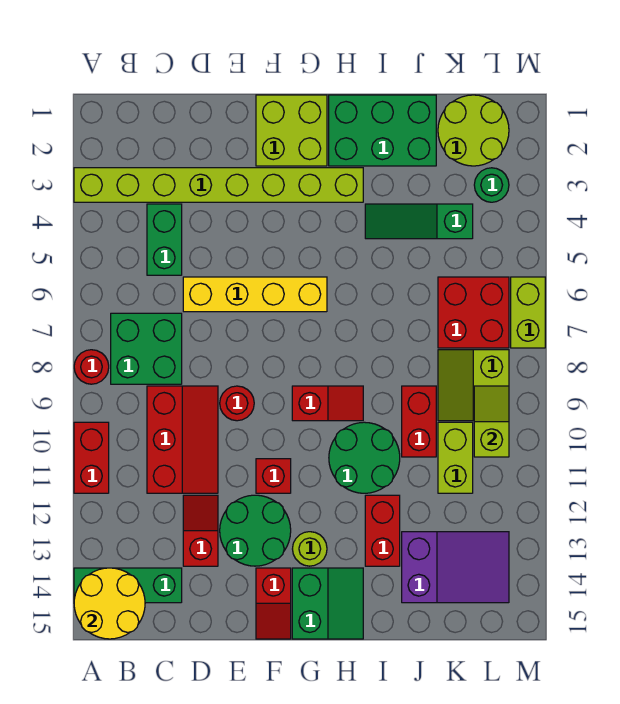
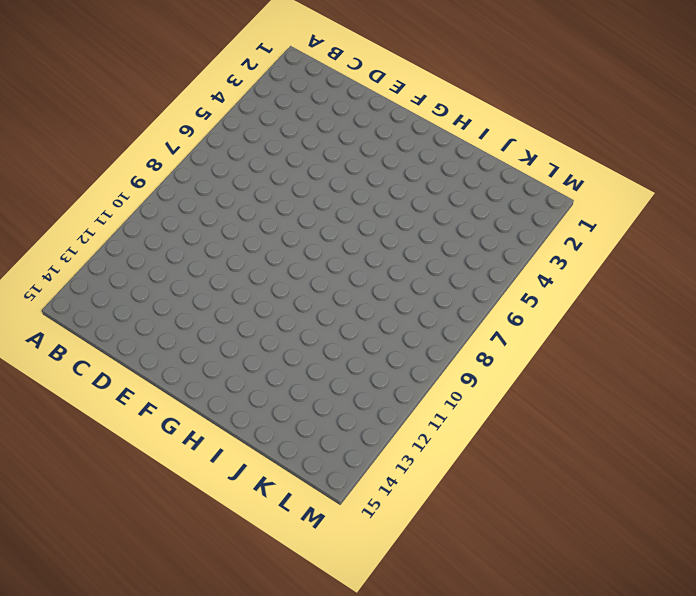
none -> lime brick A3:H3 level 1
none -> red round brick A8 level 1
none -> red brick A10:A11 level 1
none -> green brick A14:C14 level 1

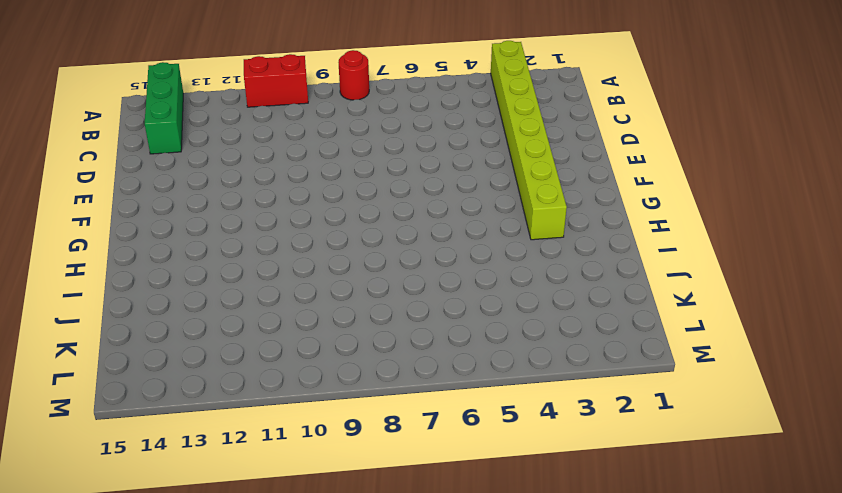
none -> green brick B7:C8 level 1
none -> green brick C4:C5 level 1
none -> red slope C9:D11 level 1 top C
none -> yellow brick D6:G6 level 1

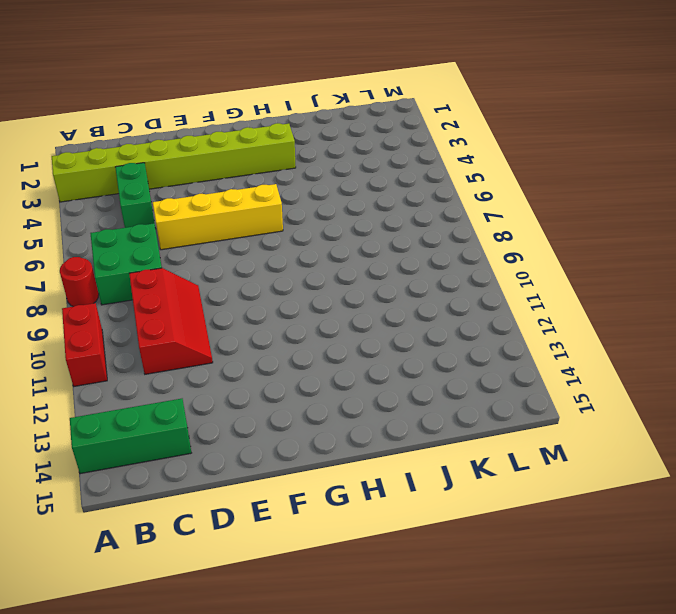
none -> red slope D12:D13 level 1 top 13
none -> red round brick E9 level 1
none -> green round brick E12:F13 level 1
none -> lime brick F1:G2 level 1

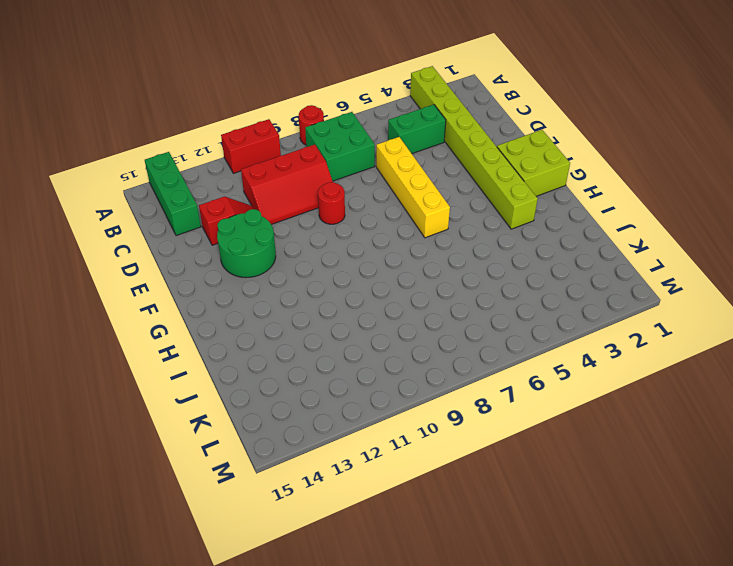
none -> red brick F11 level 1
none -> red slope F14:F15 level 1 top 14
none -> red slope G9:H9 level 1 top G
none -> lime round brick G13 level 1

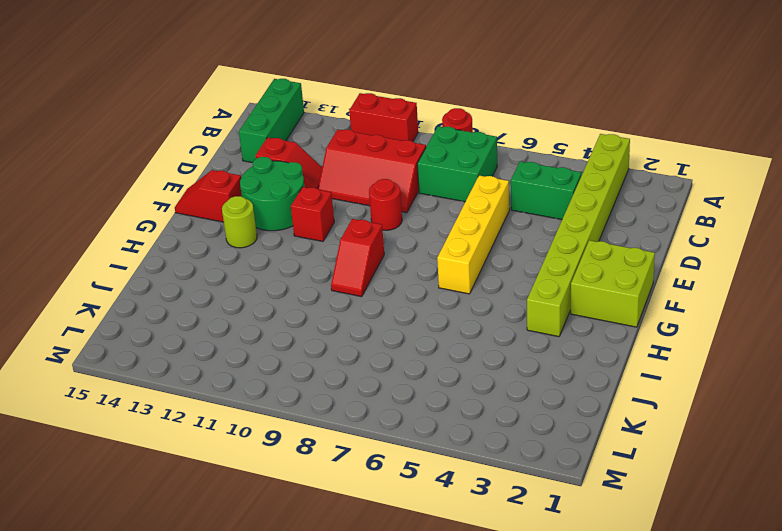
none -> green slope G14:H15 level 1 top G
none -> green brick H1:J2 level 1
none -> green round brick H10:I11 level 1
none -> green slope I4:K4 level 1 top K

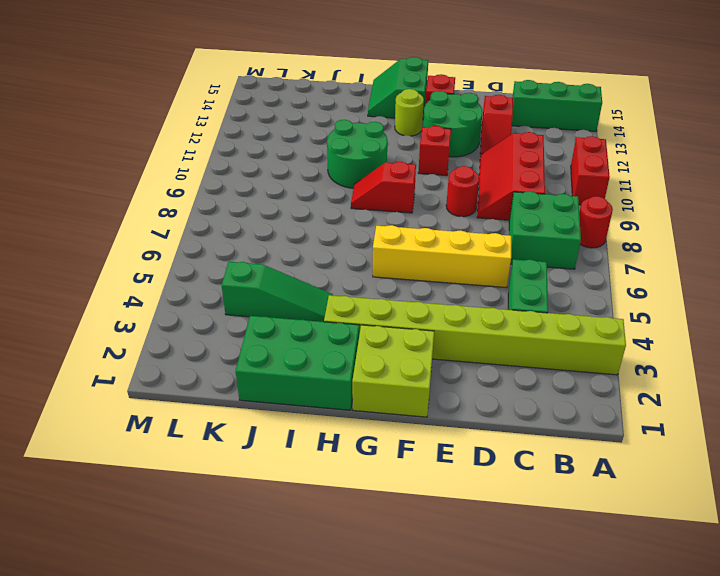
none -> red brick I12:I13 level 1
none -> red brick J9:J10 level 1
none -> purple slope J13:L14 level 1 top J
none -> lime round brick K1:L2 level 1

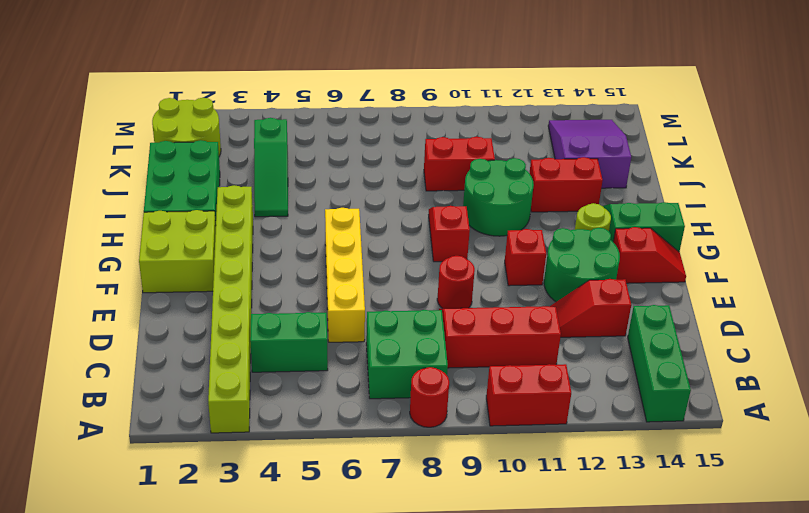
none -> red brick K6:L7 level 1
none -> lime slope K8:L9 level 1 top L
none -> lime brick K10:K11 level 1
none -> green round brick L3 level 1

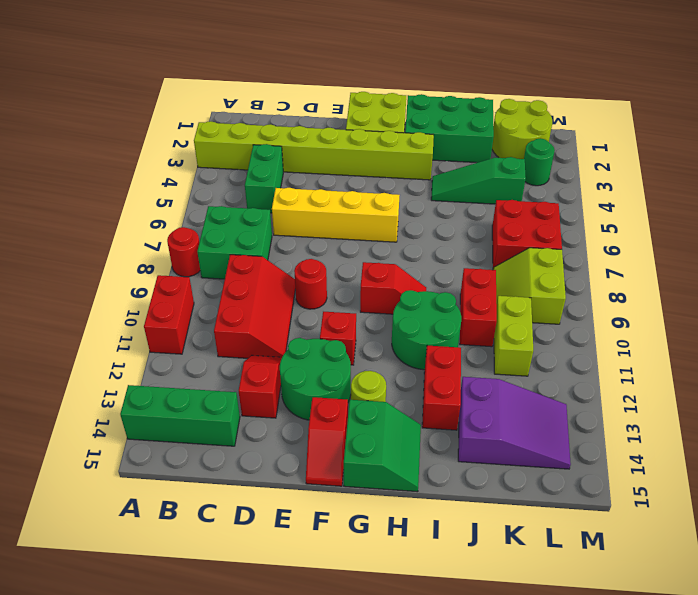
none -> lime brick M6:M7 level 1
none -> yellow round brick A14:B15 level 2
none -> lime slope L9:L10 level 2 top 10

